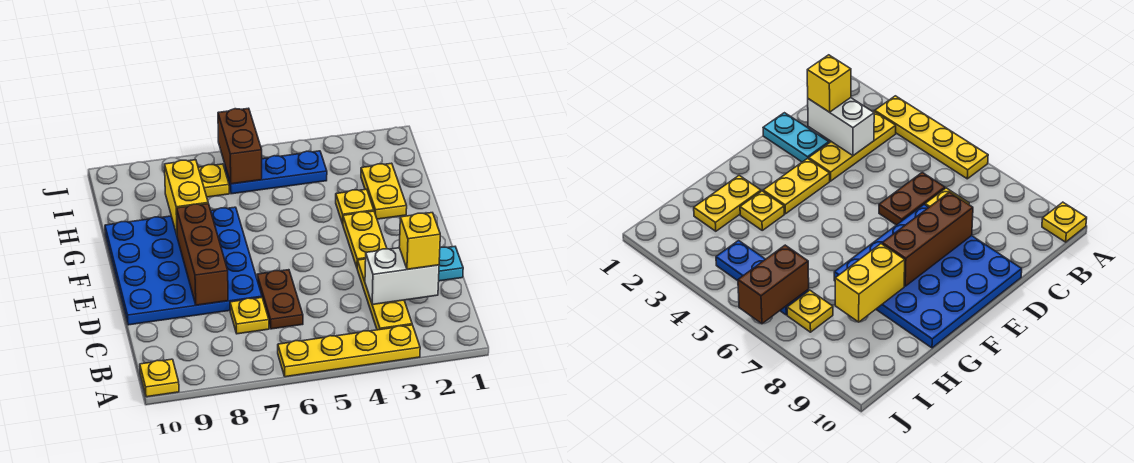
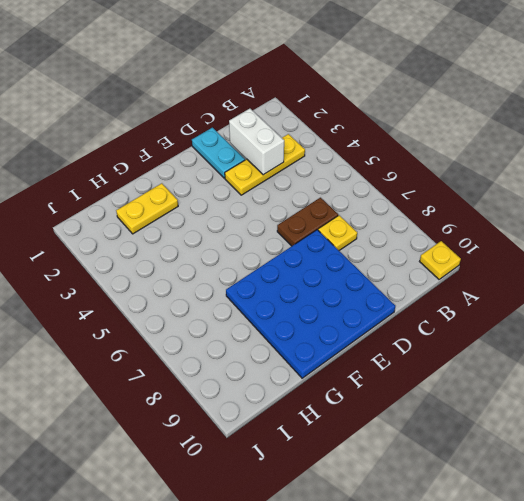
none -> yellow plate A3:A6 level 1
none -> yellow plate E3:F3 level 1
none -> yellow plate G3 level 1

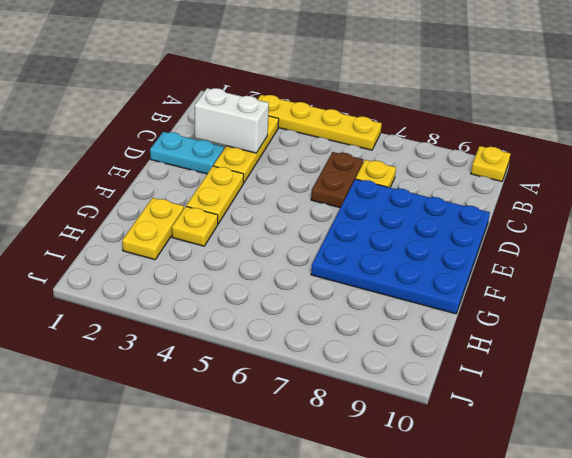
none -> blue plate I4:I6 level 1
none -> yellow plate I7 level 1
none -> brown brick D8:F8 level 2

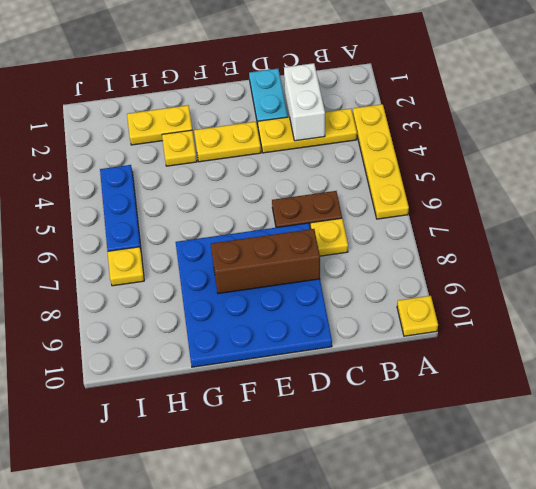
none -> yellow brick G8:H8 level 2
none -> brown brick I6:J6 level 2
none -> yellow brick C2 level 3

